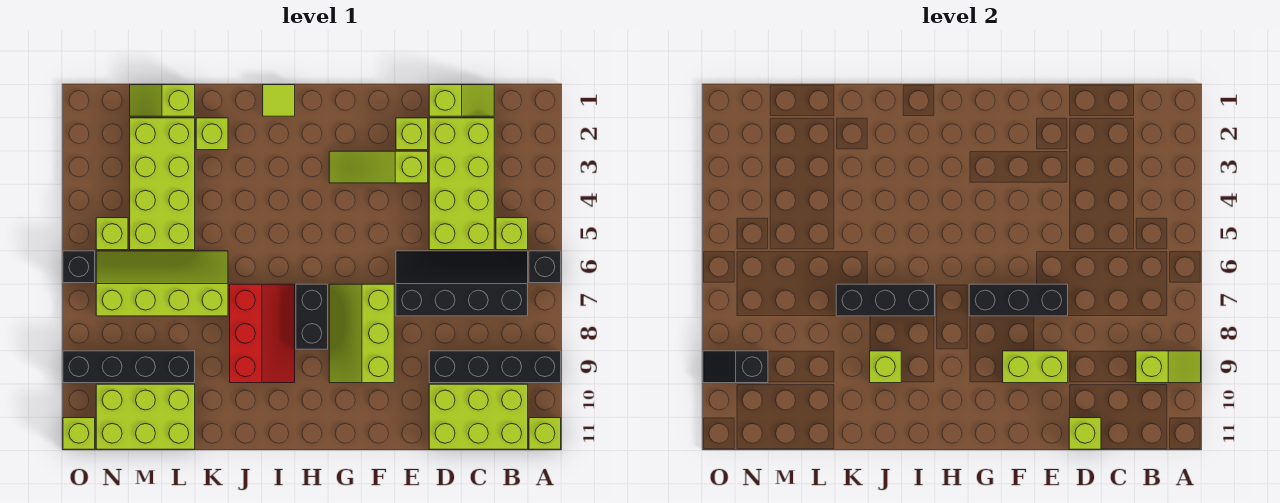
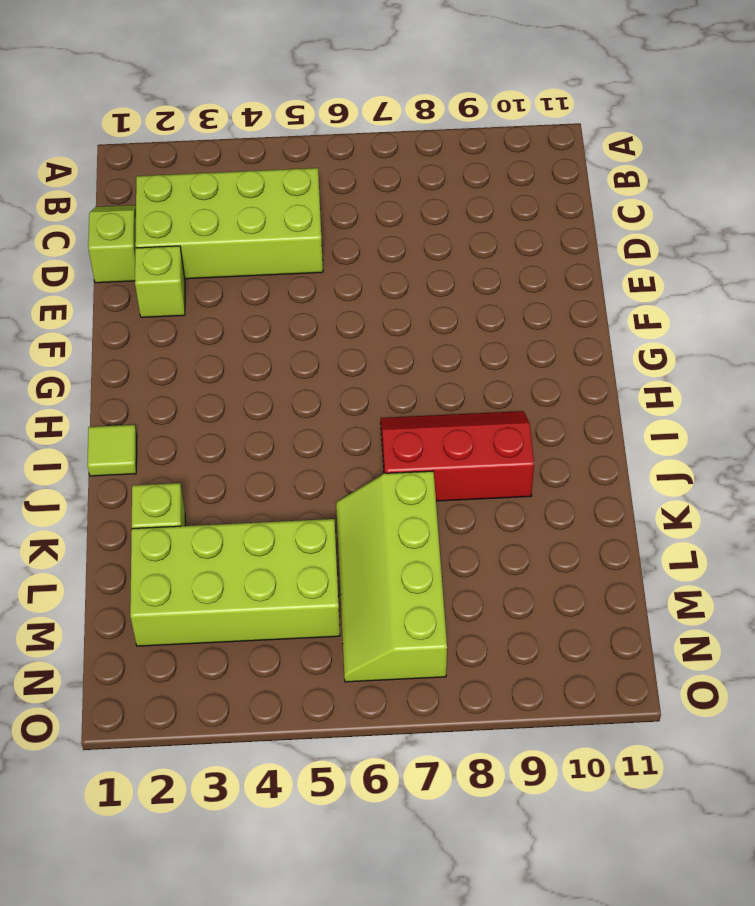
none -> black brick A6 level 1
none -> black brick A9:D9 level 1
none -> lime brick A11 level 1
none -> lime brick B5 level 1

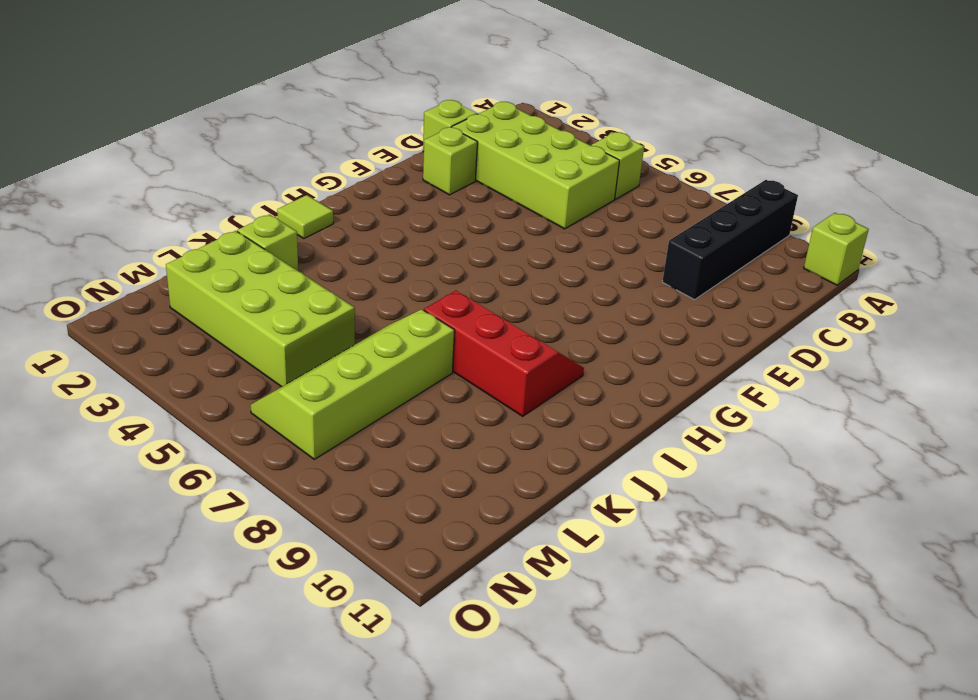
none -> black brick A6 level 1
none -> black slope B6:E7 level 1 top 7
none -> lime brick B10:D11 level 1
none -> lime slope E3:G3 level 1 top E

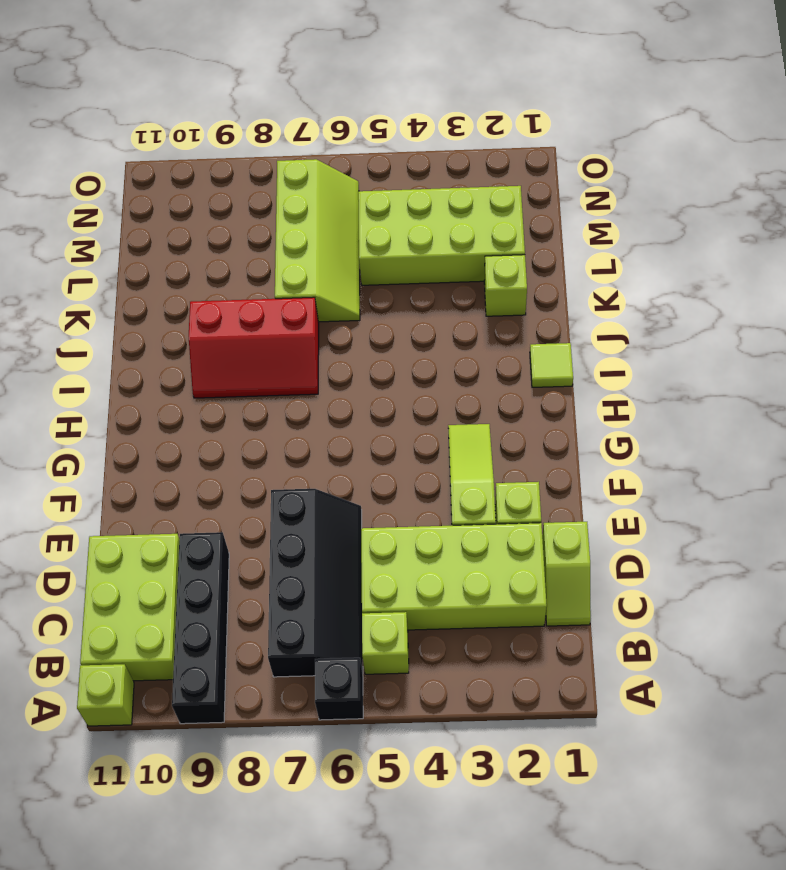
none -> lime slope F7:G9 level 1 top F
none -> black brick H7:H8 level 1
none -> lime slope L1:M1 level 1 top L
none -> black brick L9:O9 level 1

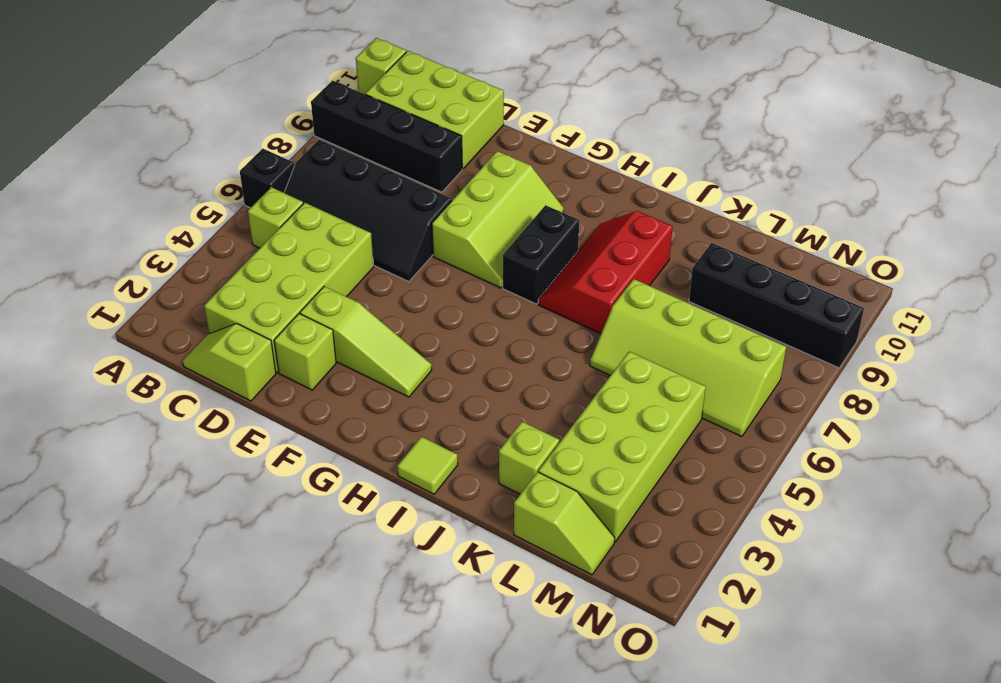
none -> lime brick L10:N11 level 1
none -> lime brick N5 level 1
none -> black brick O6 level 1
none -> lime brick O11 level 1

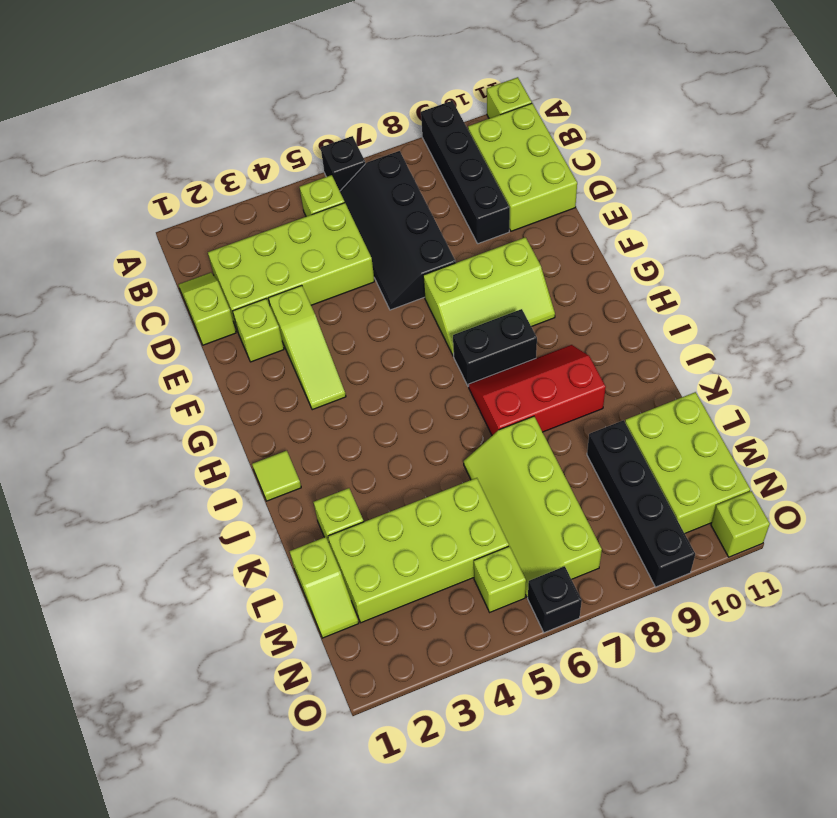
none -> lime slope A9:B9 level 2 top B
none -> lime brick D11 level 2
none -> black brick E7:G7 level 2
none -> lime brick E9:F9 level 2

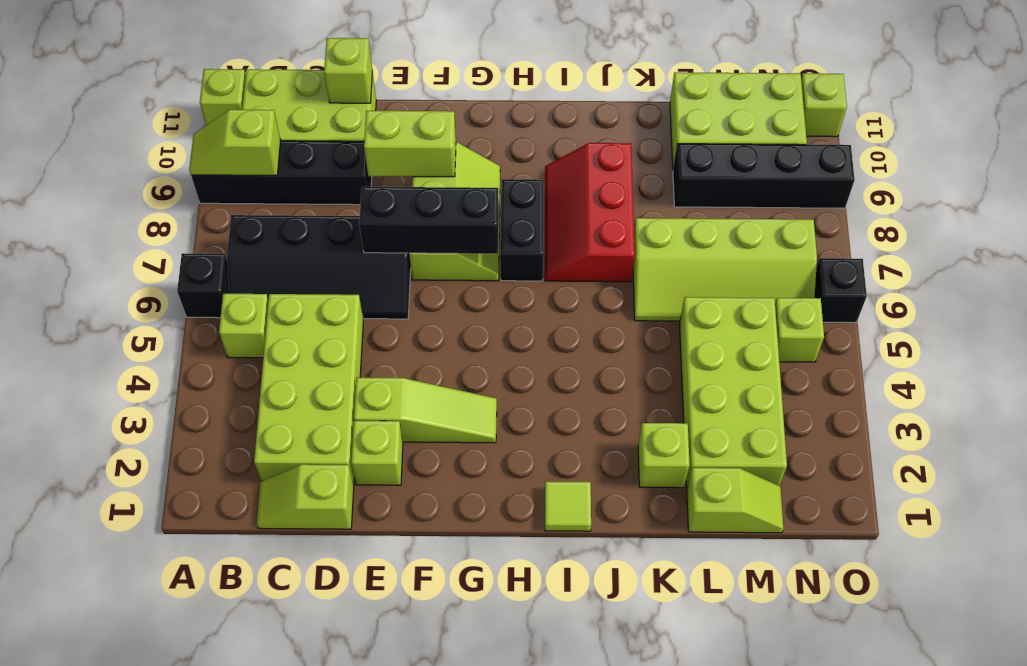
none -> black brick I7:K7 level 2
none -> lime brick J9 level 2
none -> black slope N9:O9 level 2 top N

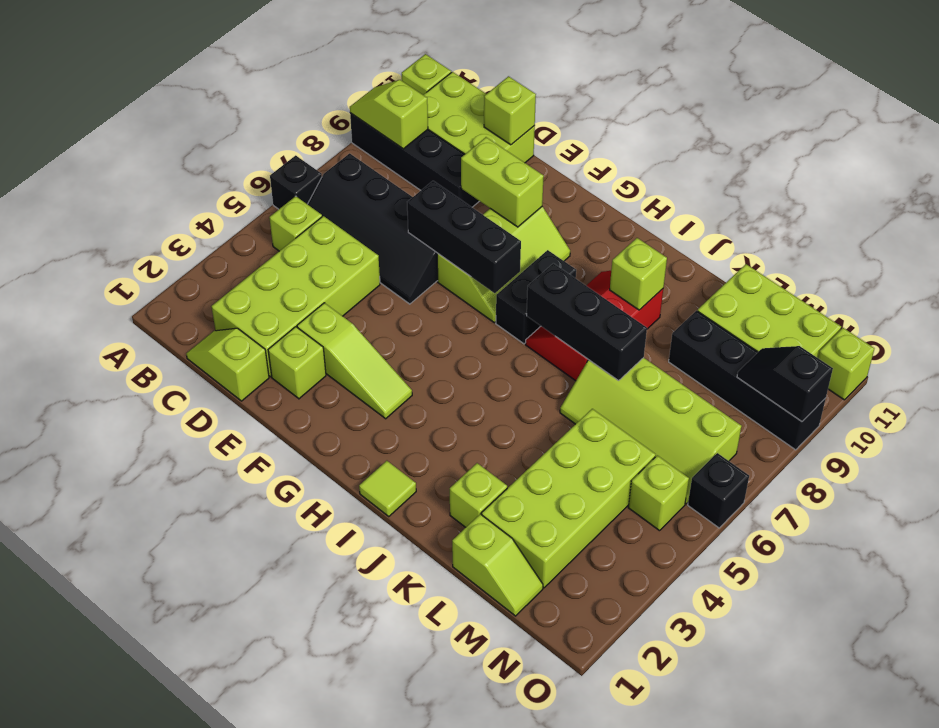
black slope N9:O9 level 2 top O -> black slope N9:O9 level 2 top N

